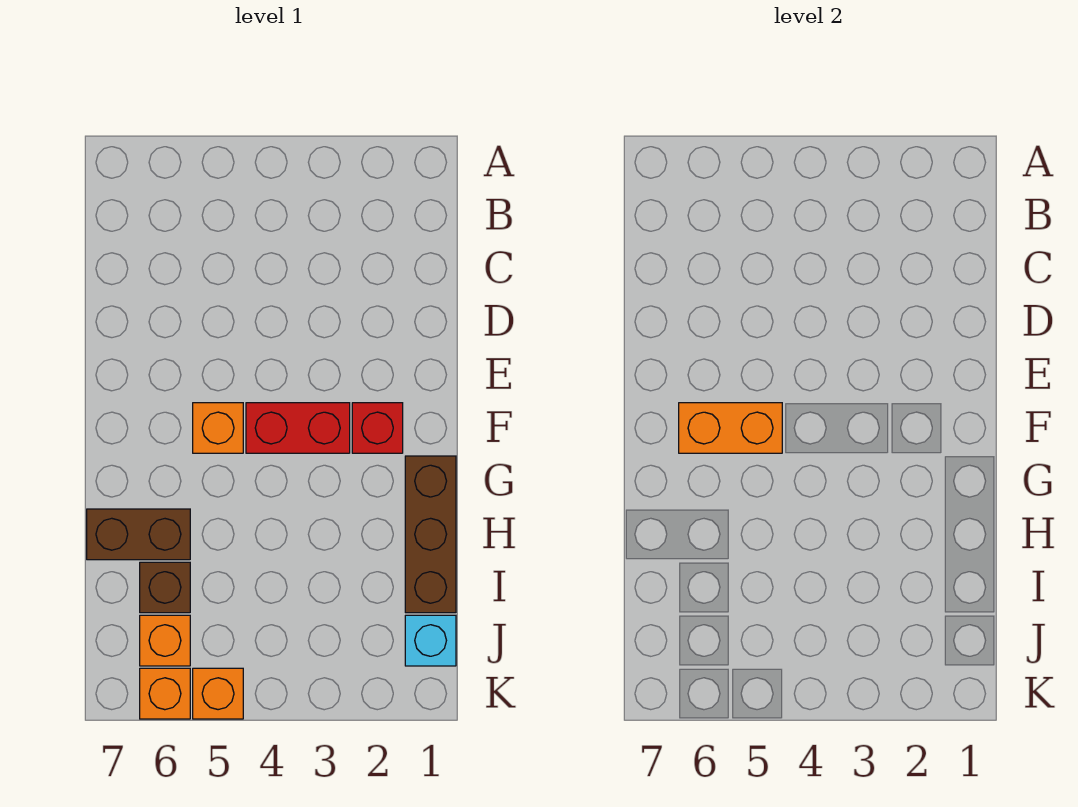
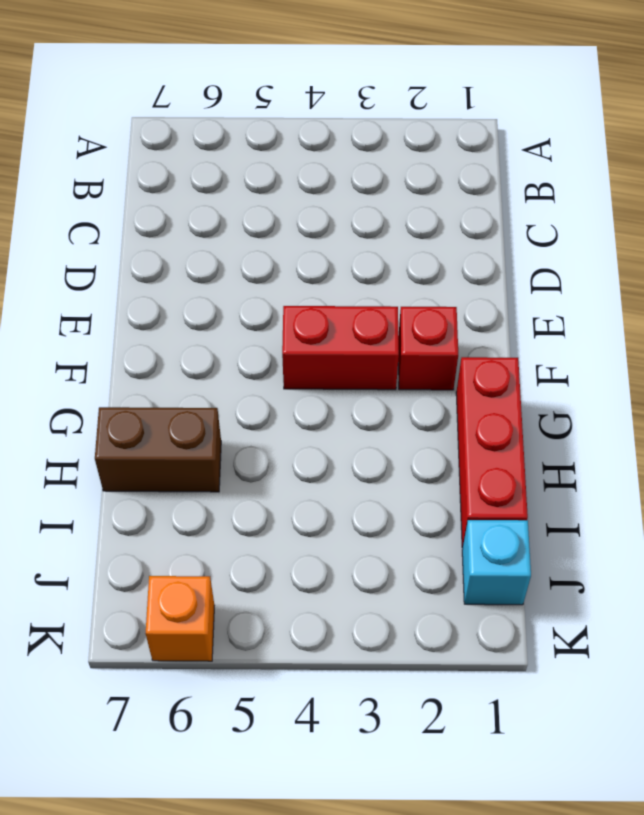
red brick G1:I1 level 1 -> brown brick G1:I1 level 1
none -> orange brick F5 level 1
none -> brown brick I6 level 1

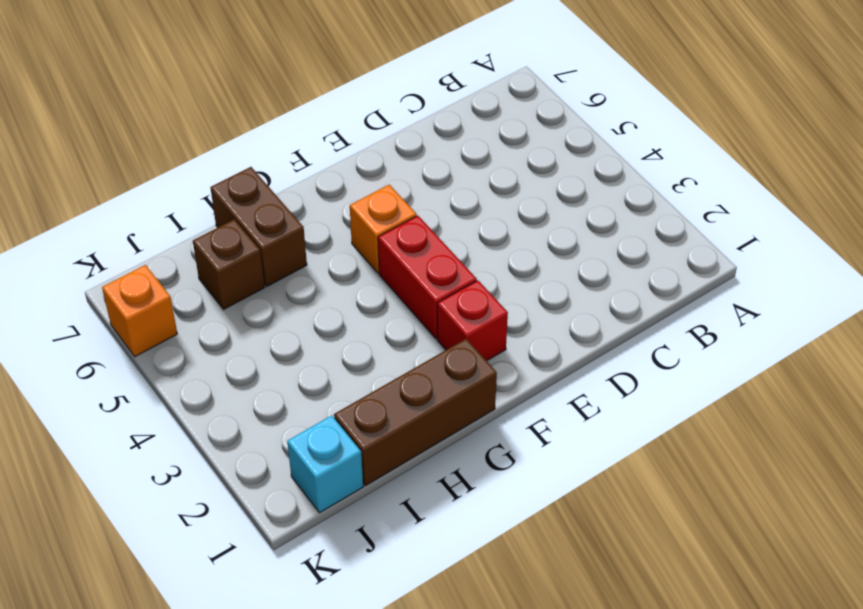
none -> orange brick J6 level 1
none -> orange brick K5 level 1

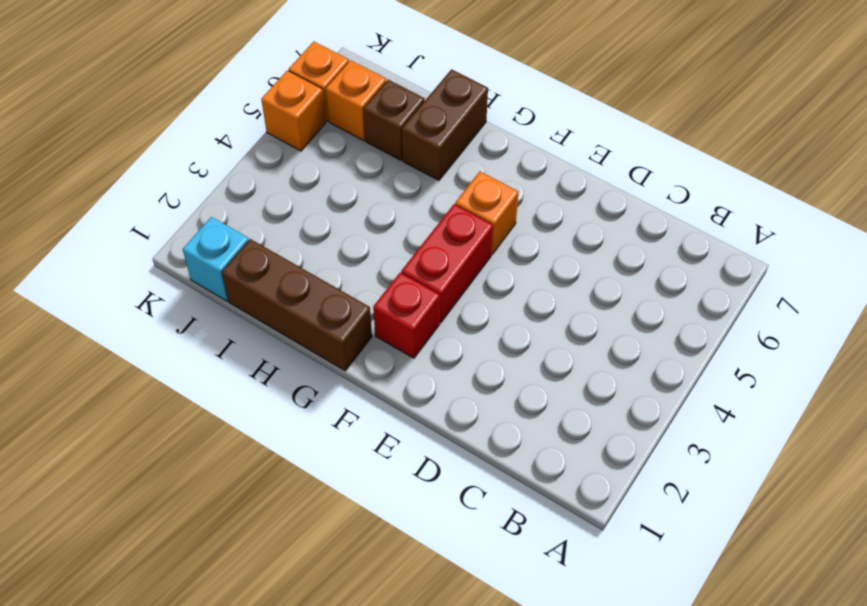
none -> orange brick F5:F6 level 2

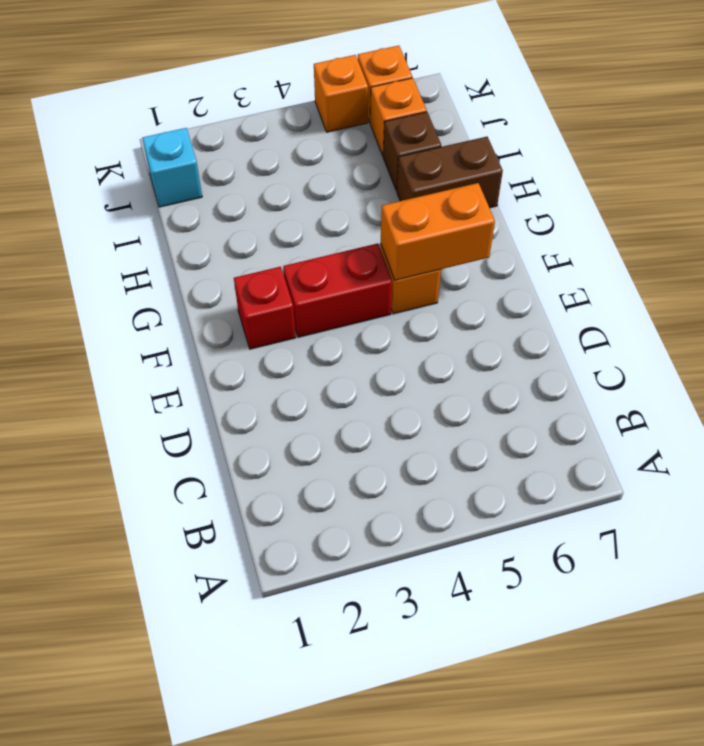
none -> brown brick G1:I1 level 1

